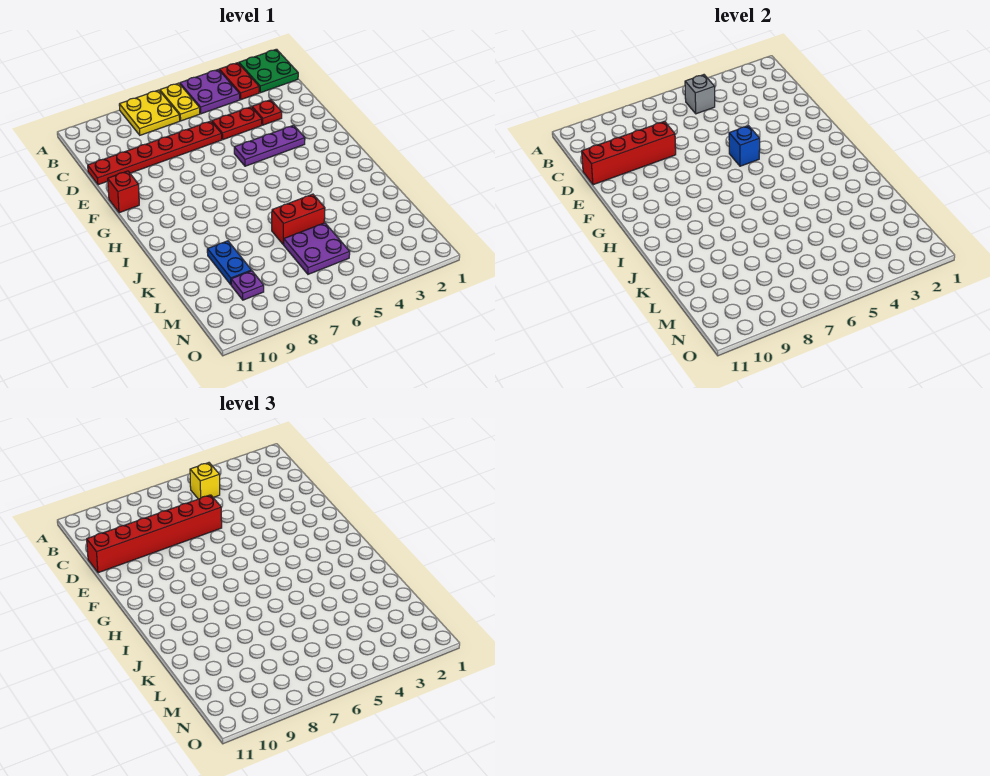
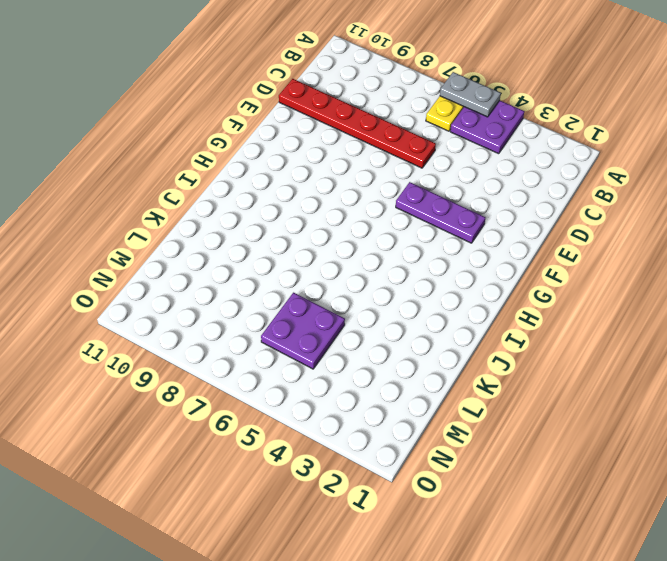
grey plate A5:A6 level 2 -> none
none -> green plate A1:B2 level 1
none -> red plate A3:B3 level 1
none -> yellow plate A7:B8 level 1

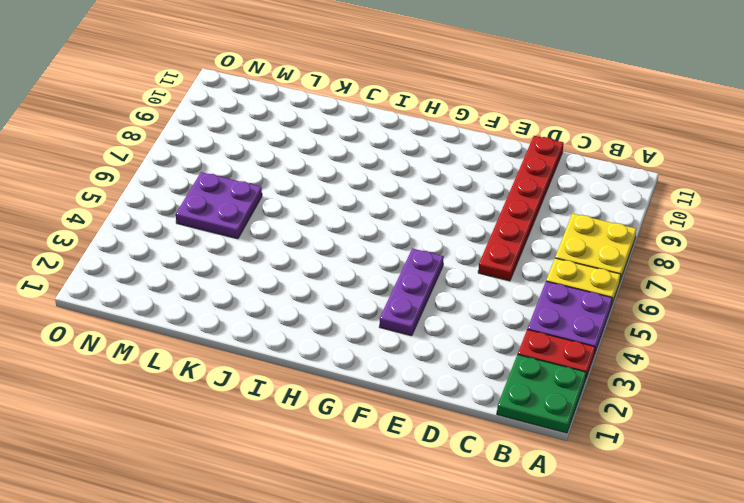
none -> red plate D3 level 1
none -> red plate D4:D5 level 1
none -> red brick F11 level 1

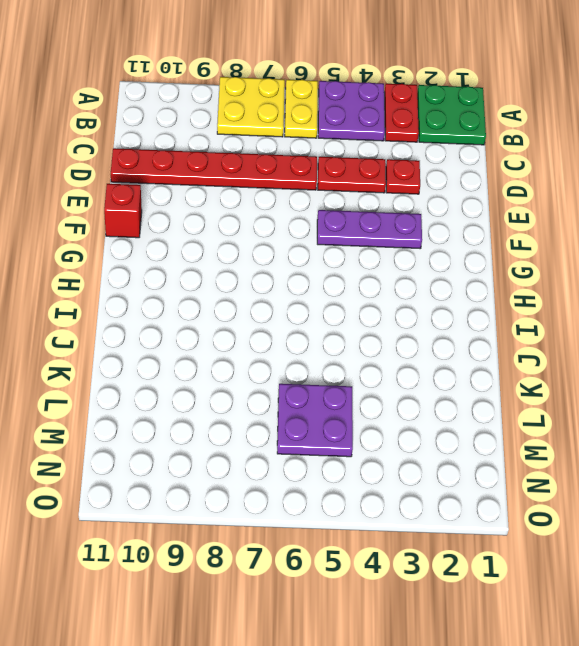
none -> red brick K5:K6 level 1
none -> blue plate K9:L9 level 1
none -> purple plate M9 level 1

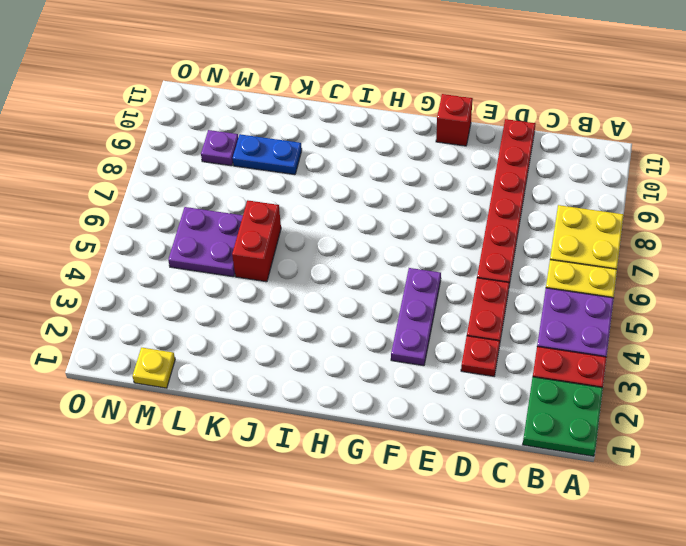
yellow plate M1 level 1 -> none
none -> grey brick B5 level 2
none -> red brick D8:D11 level 2
none -> blue brick F5 level 2

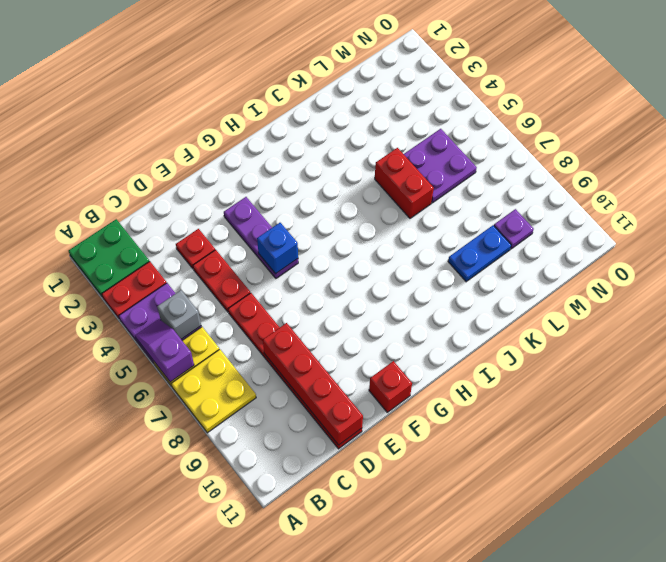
purple slope A5:A6 level 2 top 6 -> none
none -> yellow brick B5 level 3
none -> red brick D6:D11 level 3

